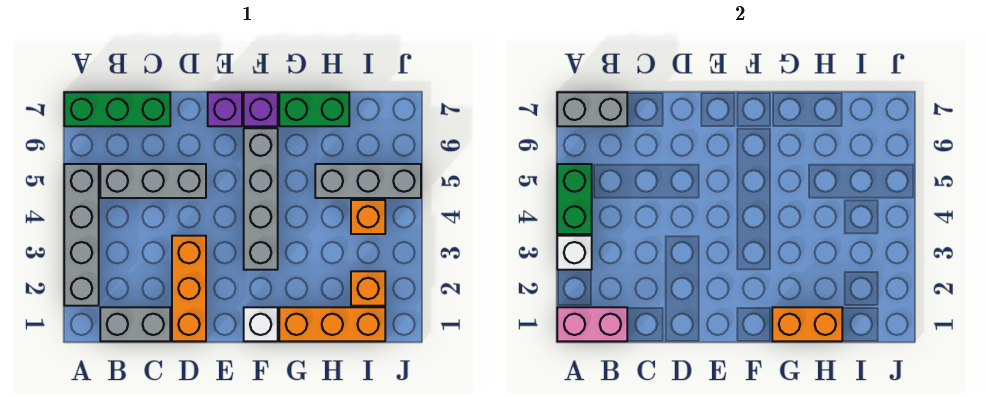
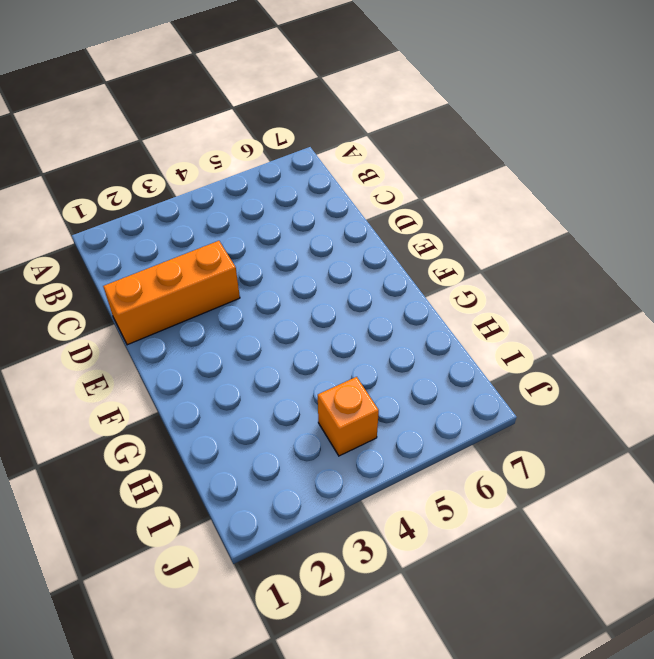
none -> grey brick A2:A5 level 1
none -> green brick A7:C7 level 1
none -> grey brick B1:C1 level 1

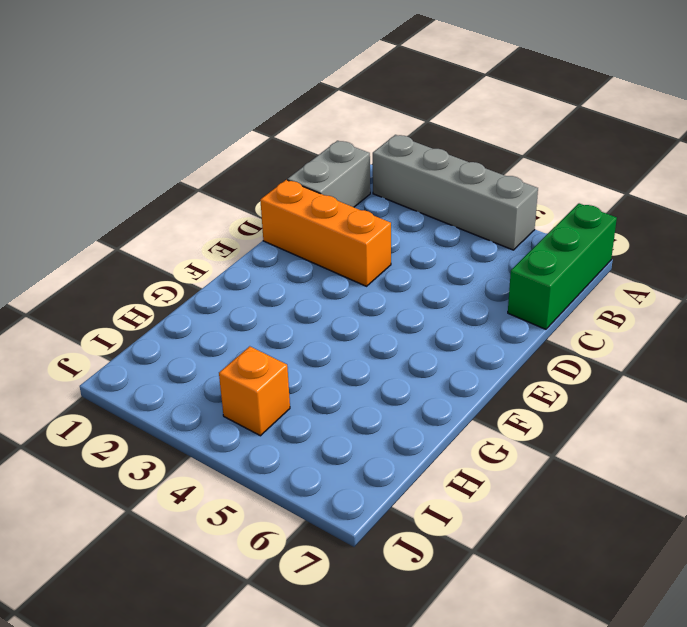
none -> grey brick B5:D5 level 1
none -> purple brick E7 level 1
none -> white brick F1 level 1

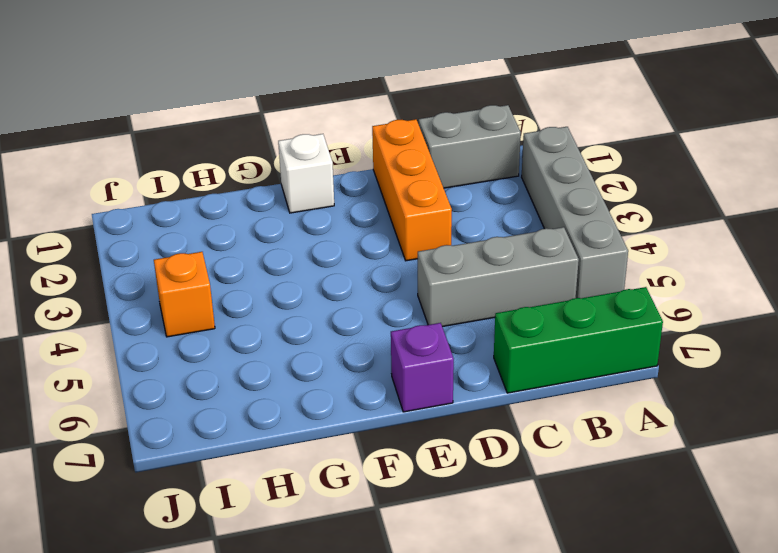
none -> grey brick F3:F6 level 1
none -> purple brick F7 level 1
none -> orange brick G1:I1 level 1

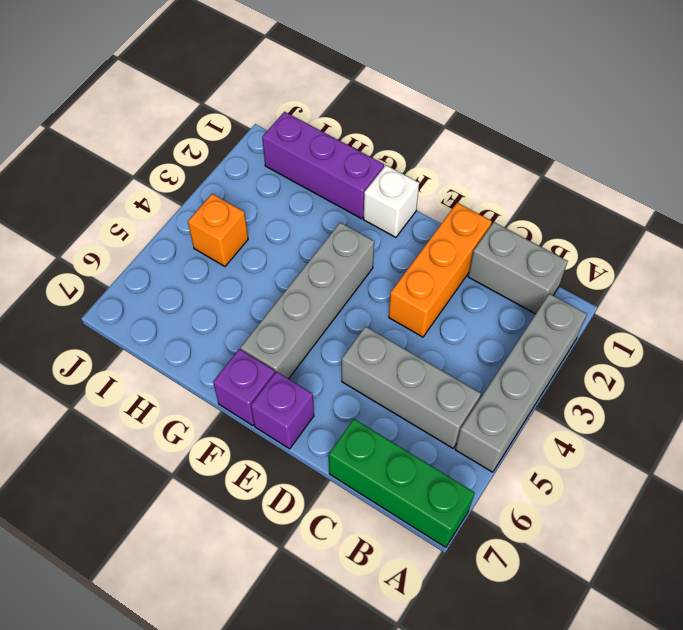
purple brick G1:I1 level 1 -> orange brick G1:I1 level 1
none -> green brick G7:H7 level 1
none -> grey brick H5:J5 level 1
none -> orange brick I2 level 1

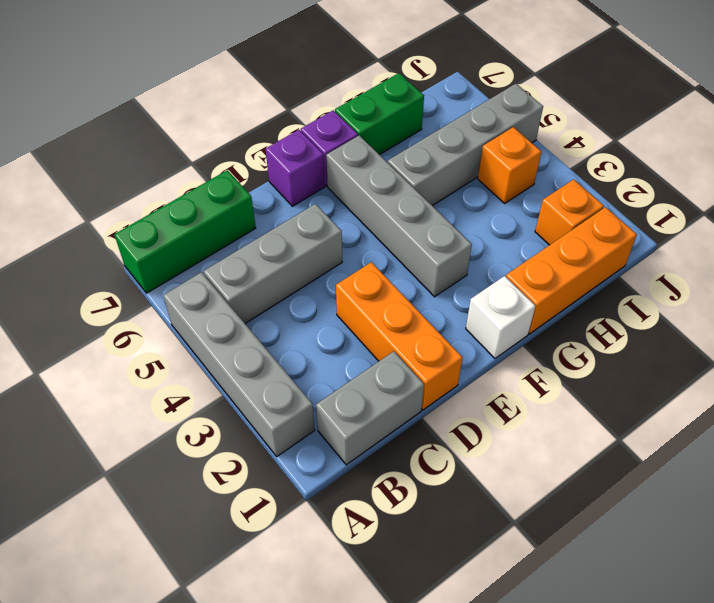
grey brick G5:J5 level 1 -> grey brick H5:J5 level 1
none -> pink brick A1:B1 level 2
none -> white brick A3 level 2
none -> green brick A4:A5 level 2

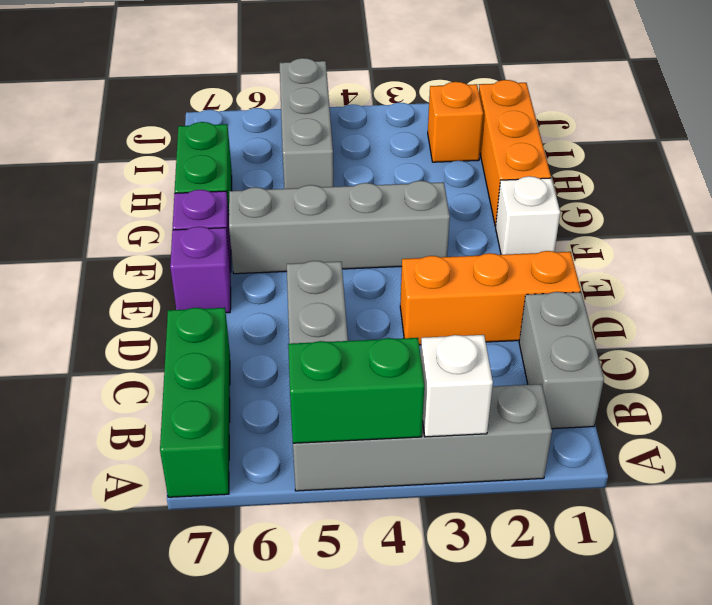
none -> orange brick I4 level 1
none -> pink brick A1:B1 level 2
none -> grey brick A7:B7 level 2

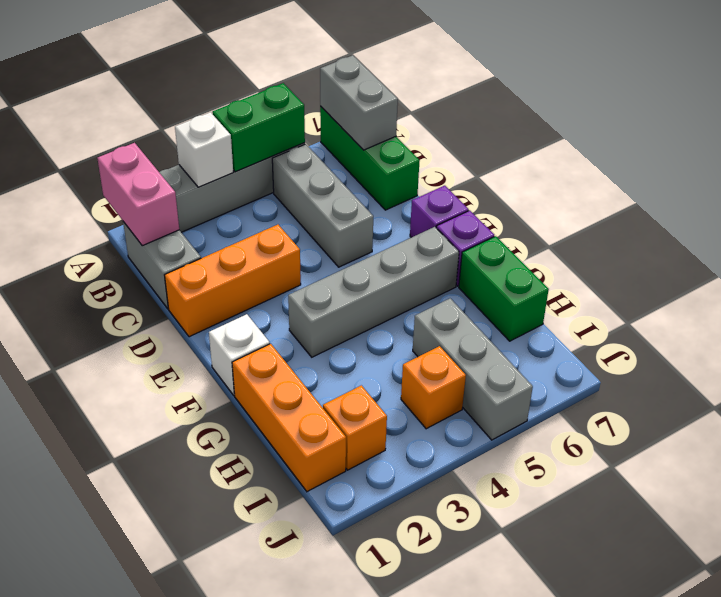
none -> orange brick G1:H1 level 2

